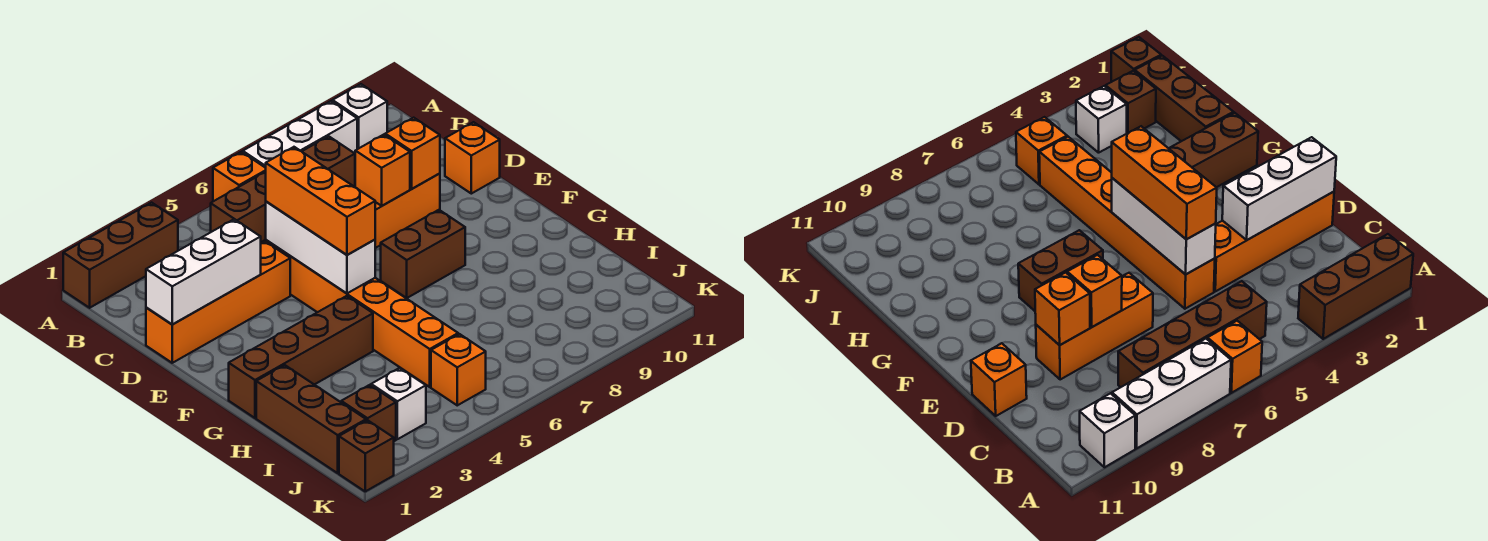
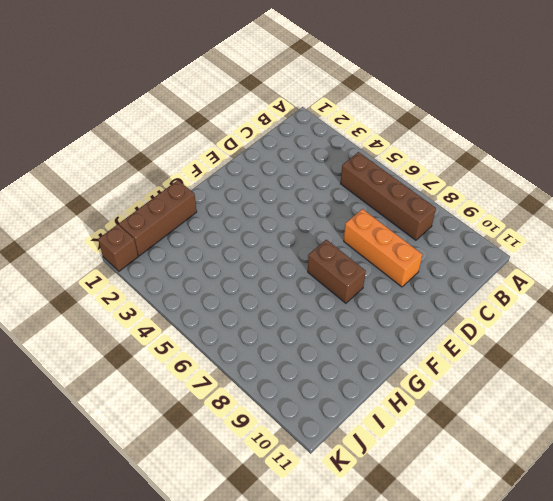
none -> brown brick A1:A3 level 1
none -> orange brick A6 level 1
none -> white brick A7:A9 level 1

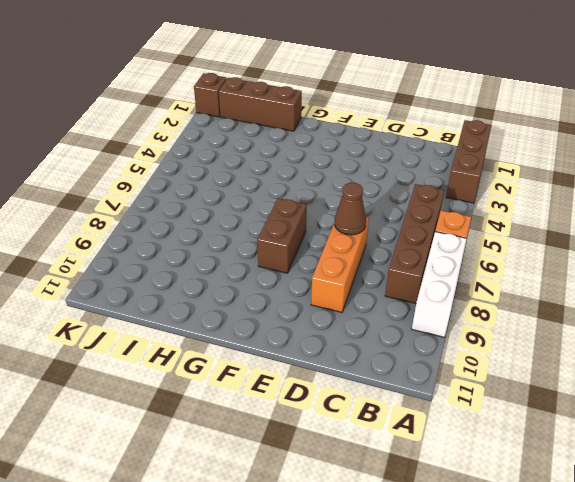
brown cone D7 level 2 -> none
none -> white brick A10 level 1
none -> orange brick D1:D4 level 1
none -> orange brick D5:I5 level 1

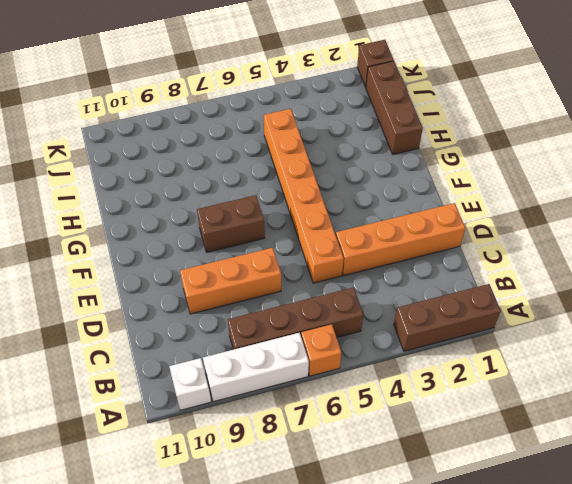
none -> orange brick D11 level 1
none -> brown brick G1:G4 level 1
none -> brown brick J2 level 1

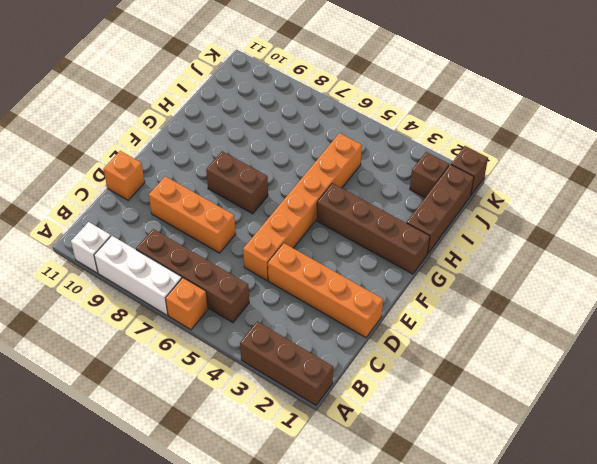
none -> white brick J3 level 1
none -> orange brick J5 level 1
none -> white brick D1:D3 level 2

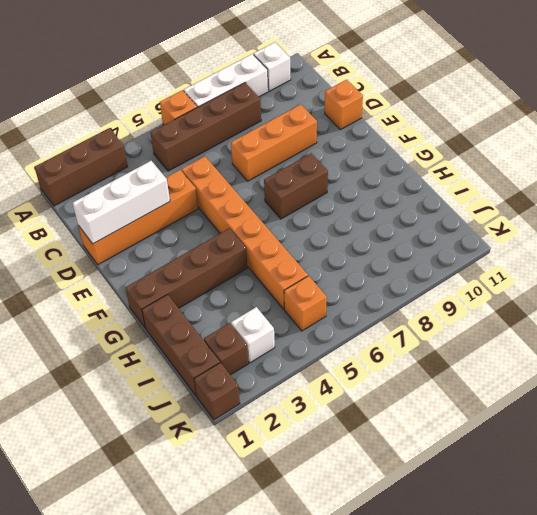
none -> white brick D5:F5 level 2
none -> orange brick D8 level 2
none -> orange brick D9 level 2

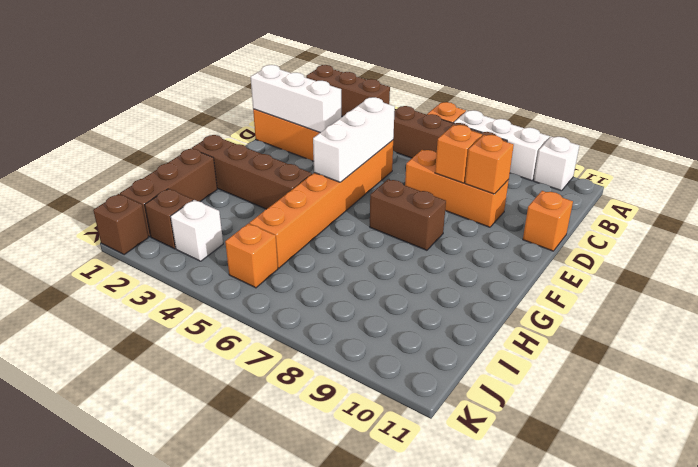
none -> orange brick D5:F5 level 3

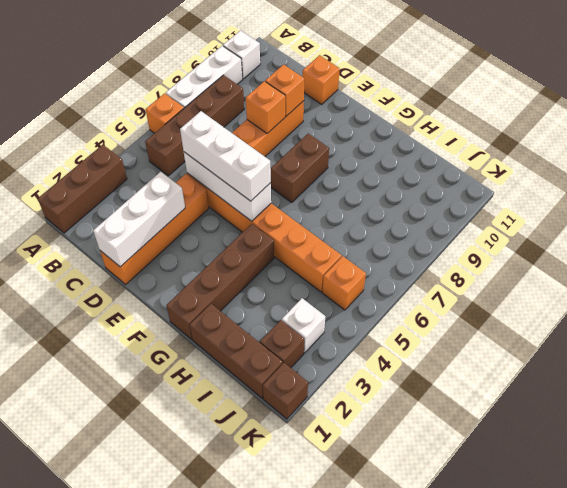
white brick D5:F5 level 3 -> orange brick D5:F5 level 3

